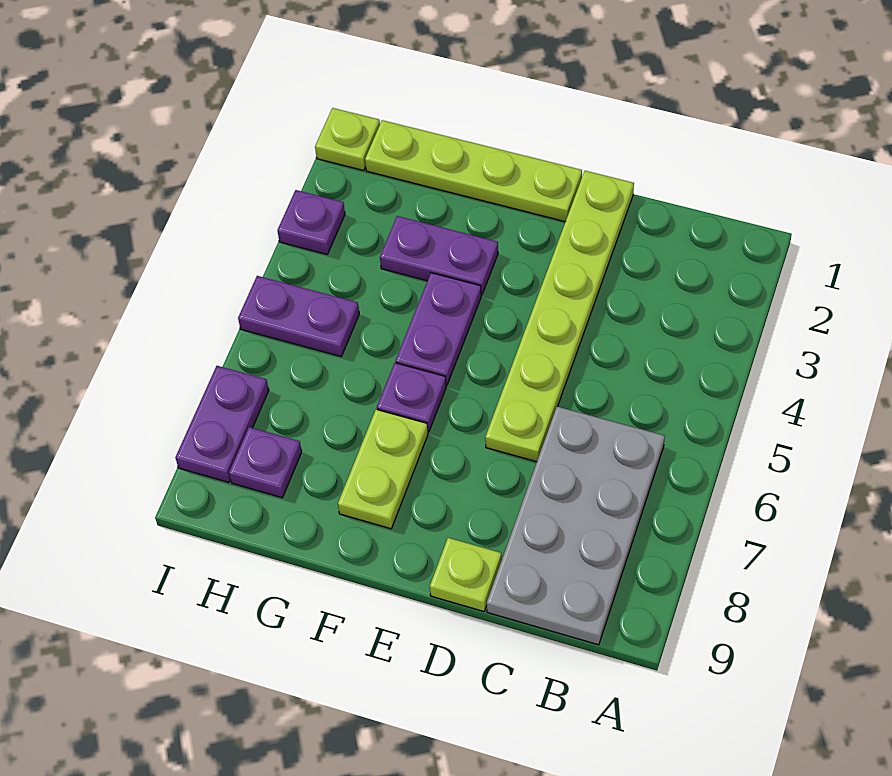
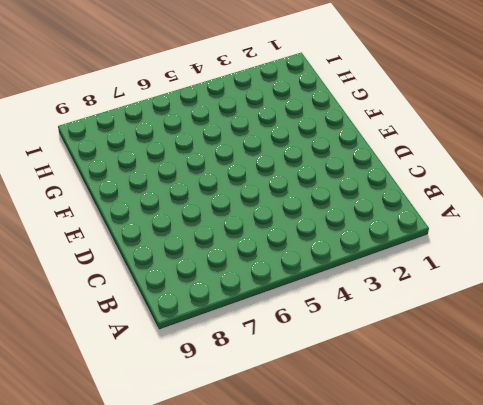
none -> grey plate B6:C9 level 1
none -> lime plate D1:D6 level 1
none -> lime plate D9 level 1

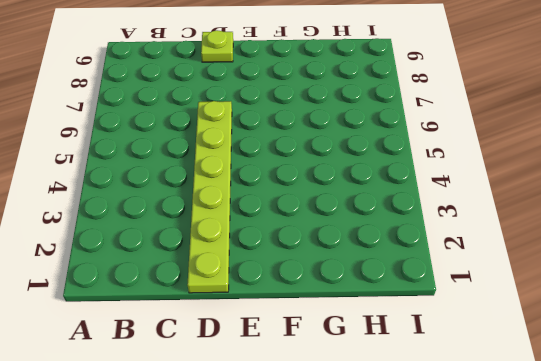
none -> grey plate B6:C9 level 1
none -> lime plate E1:H1 level 1
none -> purple plate F3:G3 level 1

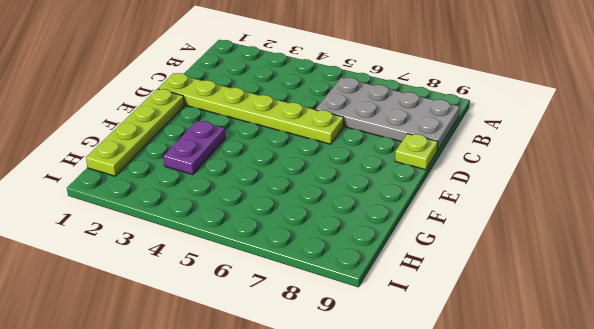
none -> purple plate F4:F5 level 1
none -> purple plate F6 level 1
none -> lime plate F7:F8 level 1

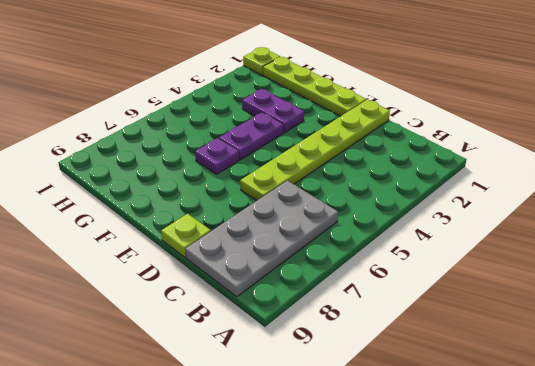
none -> lime plate F7:F8 level 1
none -> purple plate H5:I5 level 1
none -> purple plate H8 level 1

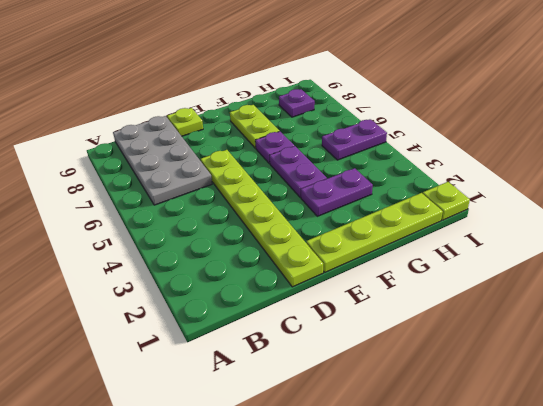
none -> purple plate I3 level 1
none -> purple plate I7:I8 level 1

